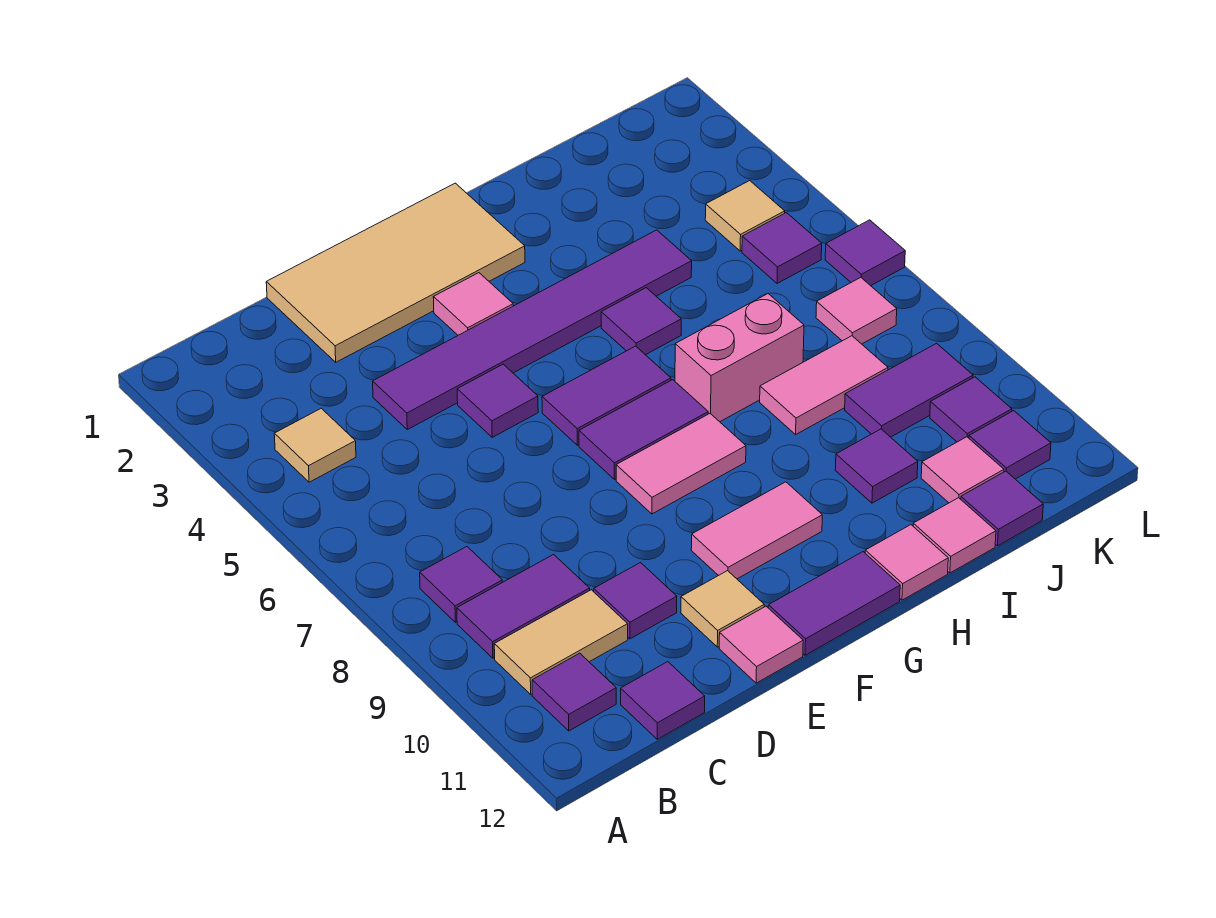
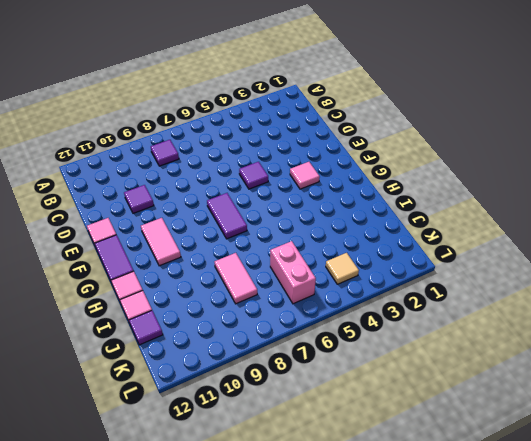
pink brick J6:K6 level 1 -> pink brick H7:I7 level 1
none -> tan tile B4 level 1
none -> purple tile B9:C9 level 1
none -> tan tile B10:C10 level 1
none -> purple tile B11 level 1

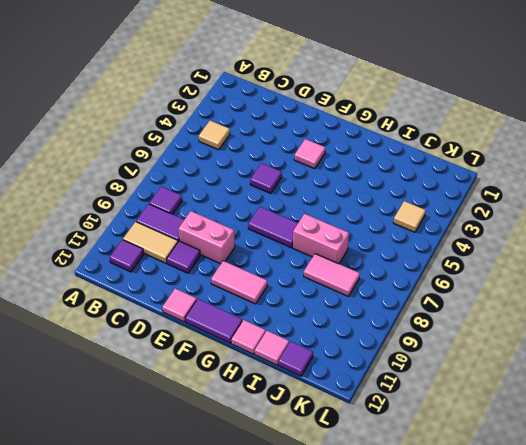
pink brick D9:E9 level 1 -> none
none -> purple tile C12 level 1
none -> tan tile D1:G2 level 1
none -> purple tile D4:I4 level 1
none -> tan tile E11 level 1

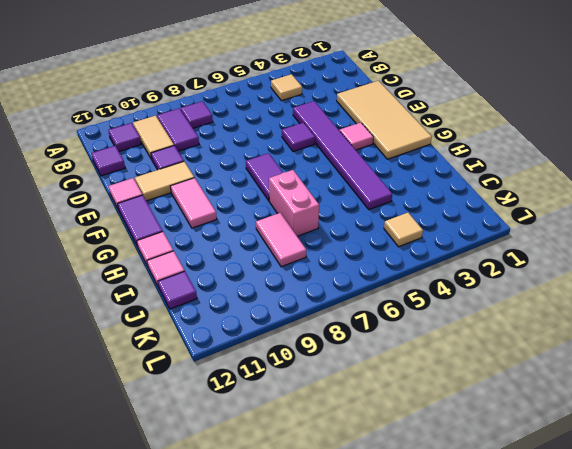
tan tile E10:E11 level 1 -> tan tile E11 level 1
none -> purple tile F6:G6 level 1
none -> pink tile F8:G8 level 1
none -> purple tile H5 level 1
none -> purple tile I10 level 1

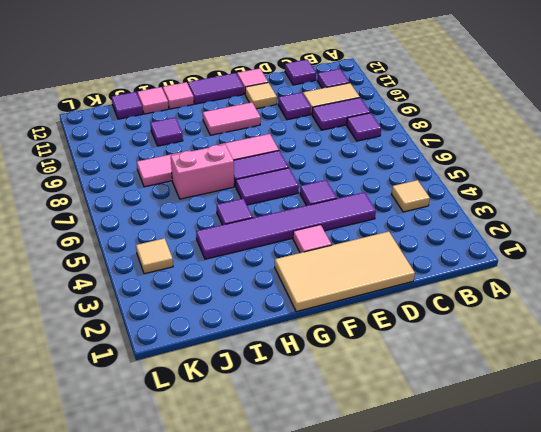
none -> purple tile J9:K9 level 1
none -> pink tile J11 level 1
none -> purple tile K5 level 1
none -> pink tile K7 level 1

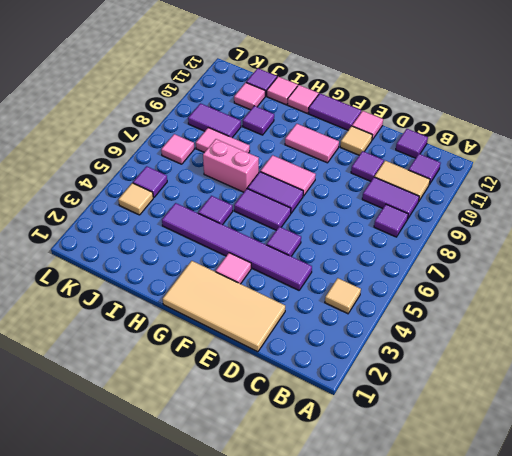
none -> purple tile K10 level 1
none -> purple tile K11 level 1
none -> purple tile L6 level 1

